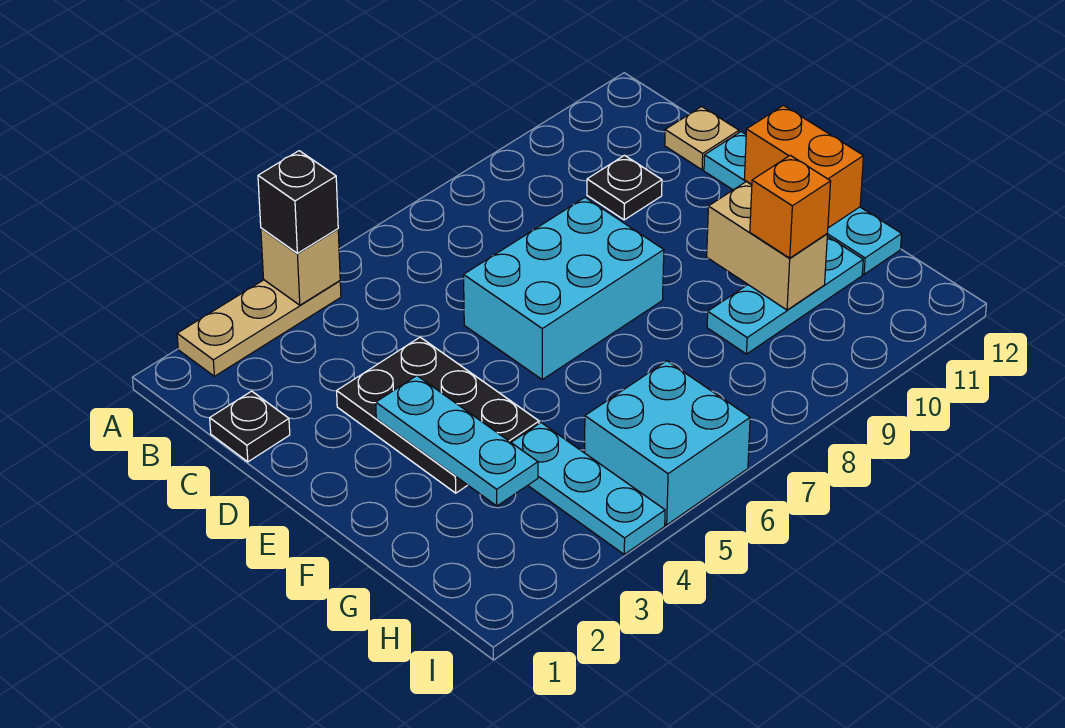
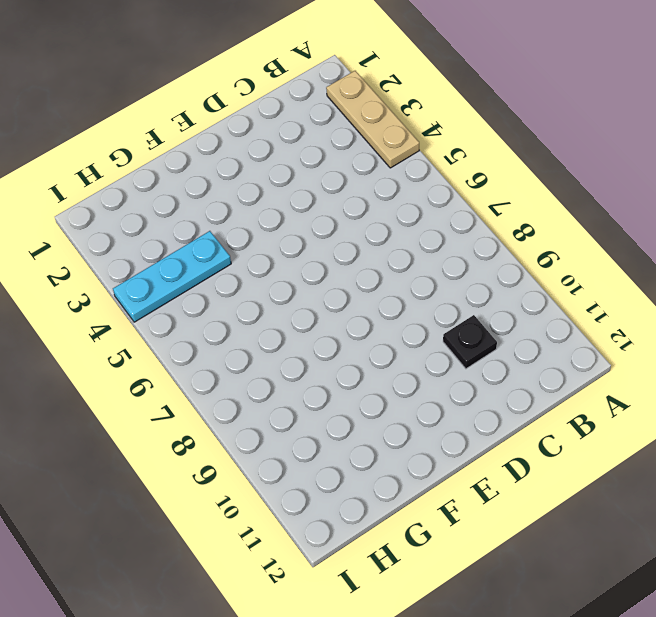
none -> black plate C1 level 1
none -> tan plate C12 level 1
none -> black plate D3:F4 level 1

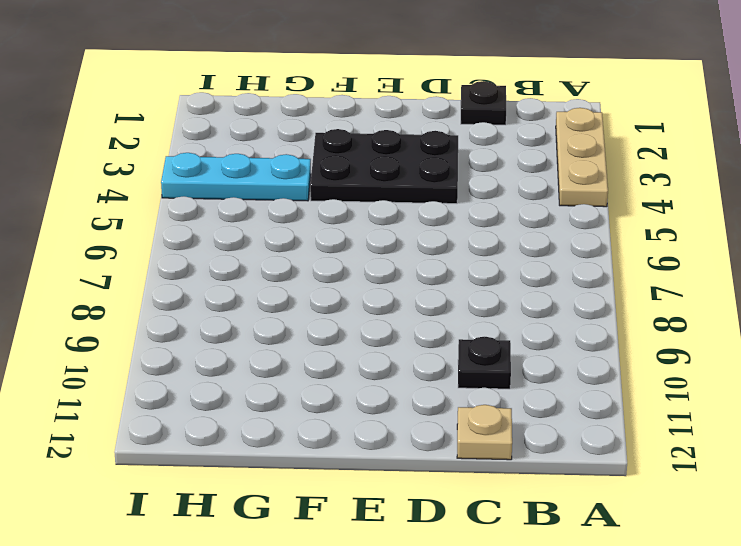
none -> cyan brick D6:E8 level 1
none -> cyan plate D12:G12 level 1
none -> cyan plate G9:G11 level 1

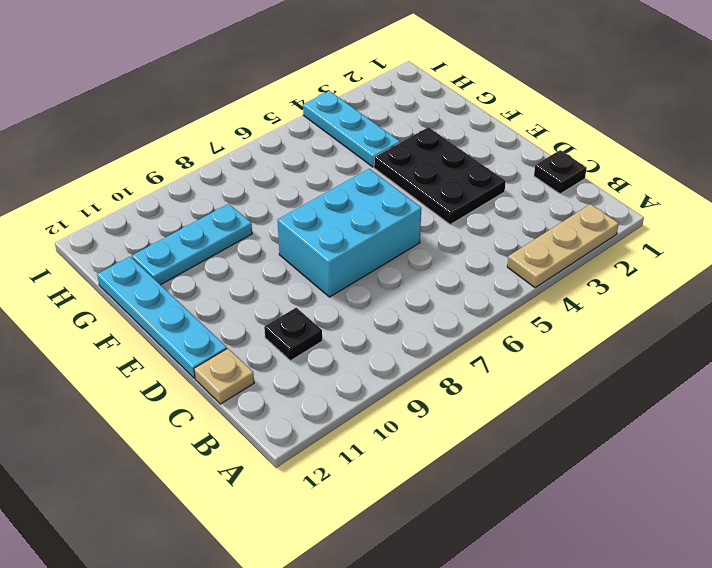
none -> cyan brick H5:I6 level 1
none -> tan brick A4 level 2
none -> cyan plate E3:G3 level 2

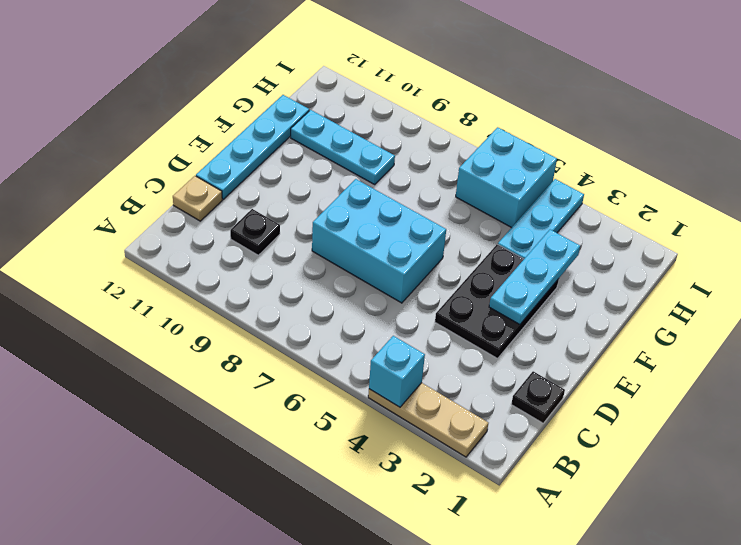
cyan brick A4 level 2 -> tan brick A4 level 2
none -> orange brick E12:F12 level 2
none -> tan brick F10:G10 level 2
none -> black brick A4 level 3

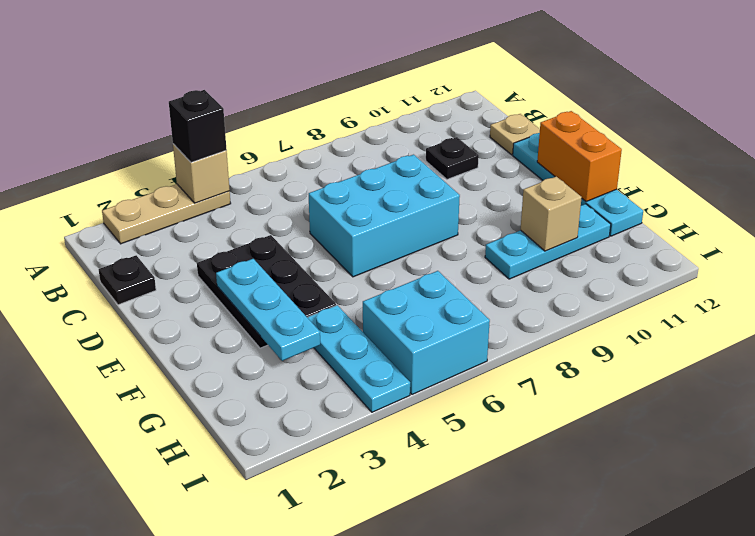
tan brick G10 level 2 -> tan brick F10:G10 level 2
none -> orange brick G10 level 3

